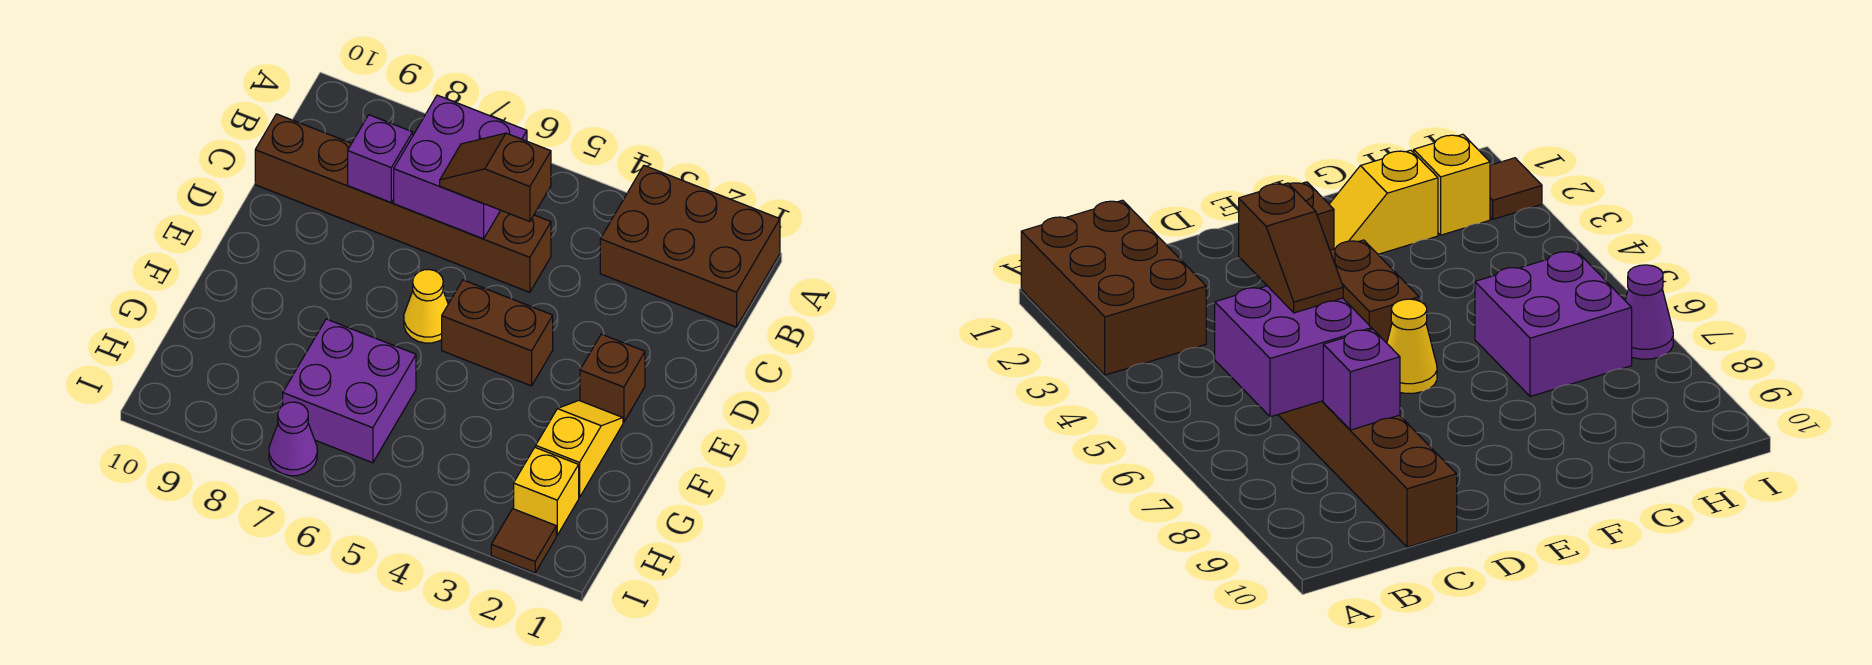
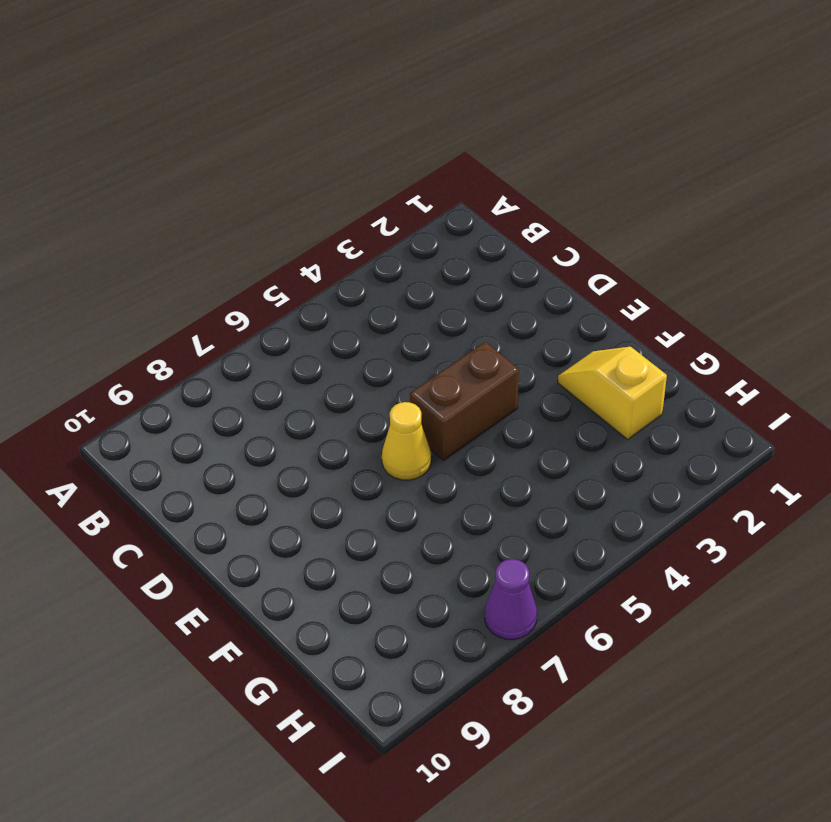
none -> brown brick A1:B3 level 1
none -> brown brick C5:C10 level 1
none -> brown brick E2 level 1

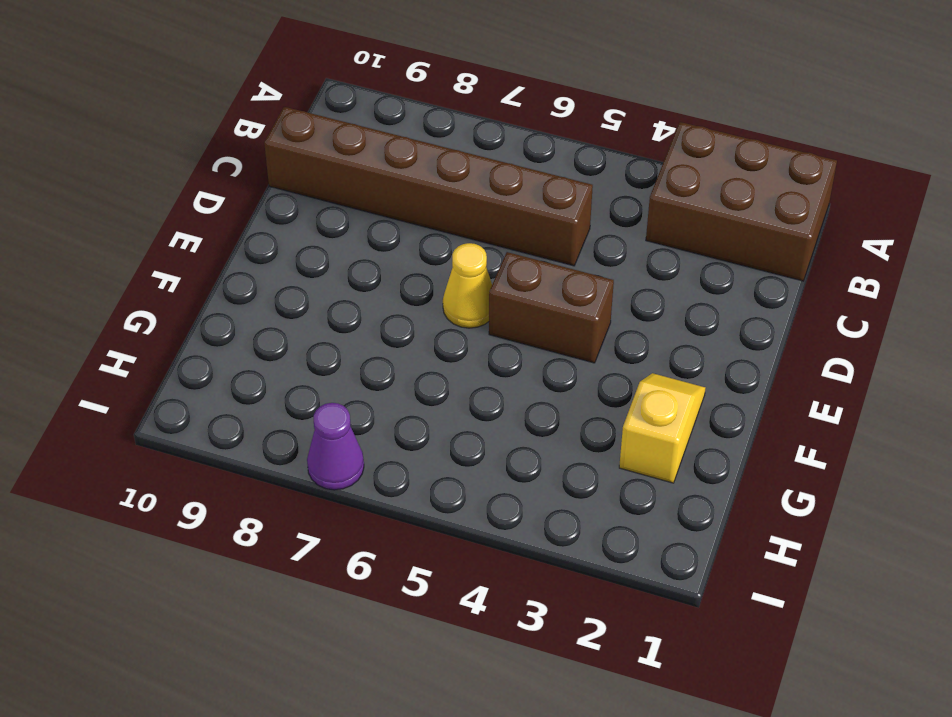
none -> brown brick E2 level 1
none -> purple brick G6:H7 level 1
none -> yellow brick H2 level 1

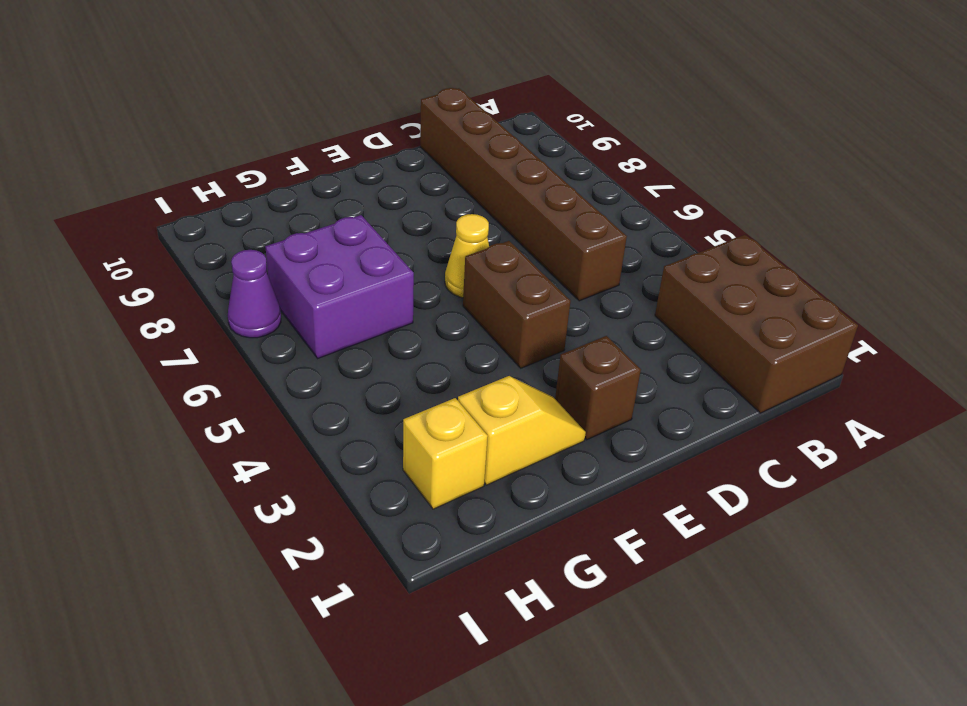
none -> brown tile I2 level 1
none -> purple brick B6:C7 level 2
none -> purple brick C8 level 2

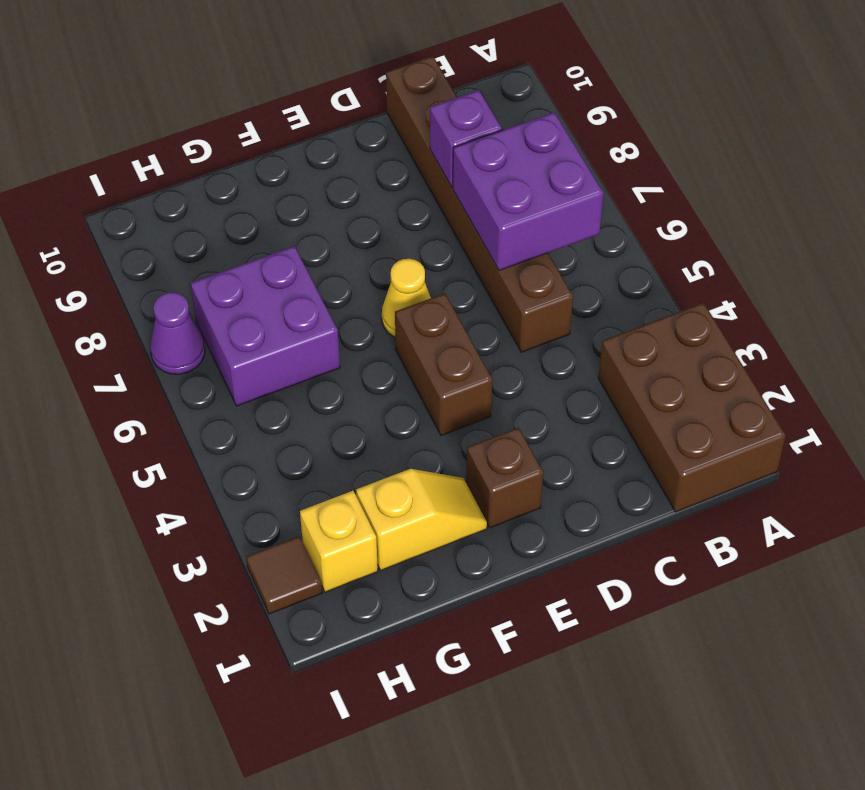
none -> brown slope C5:C6 level 3 top 5

